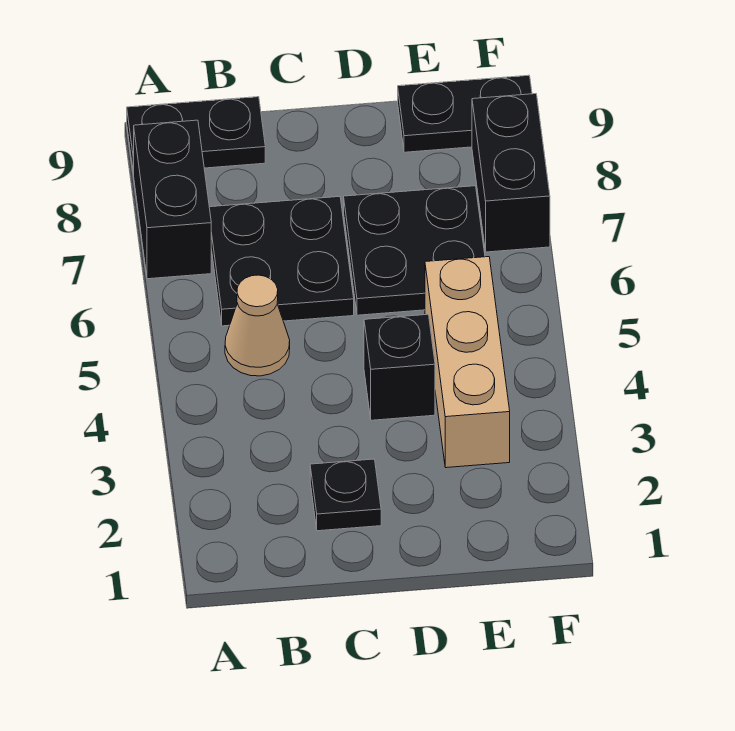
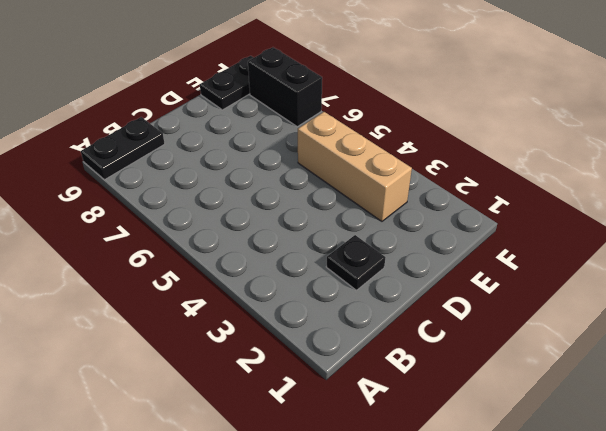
none -> black brick A7:A8 level 1
none -> tan cone B5 level 1

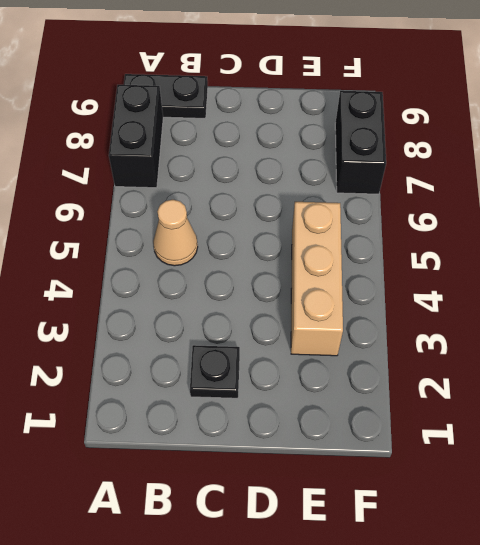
none -> black plate B6:C7 level 1
none -> black brick D4 level 1

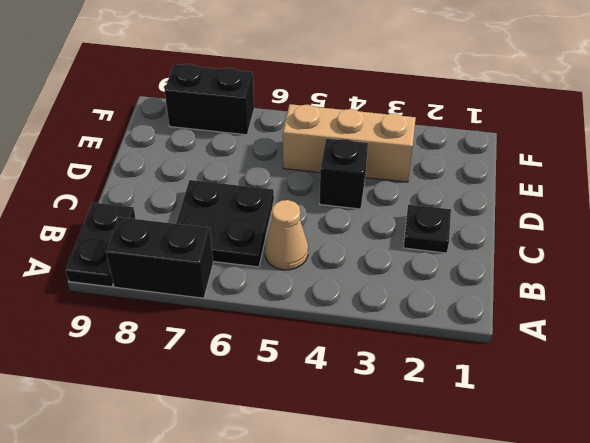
none -> black plate D6:E7 level 1
none -> black plate E9:F9 level 1

